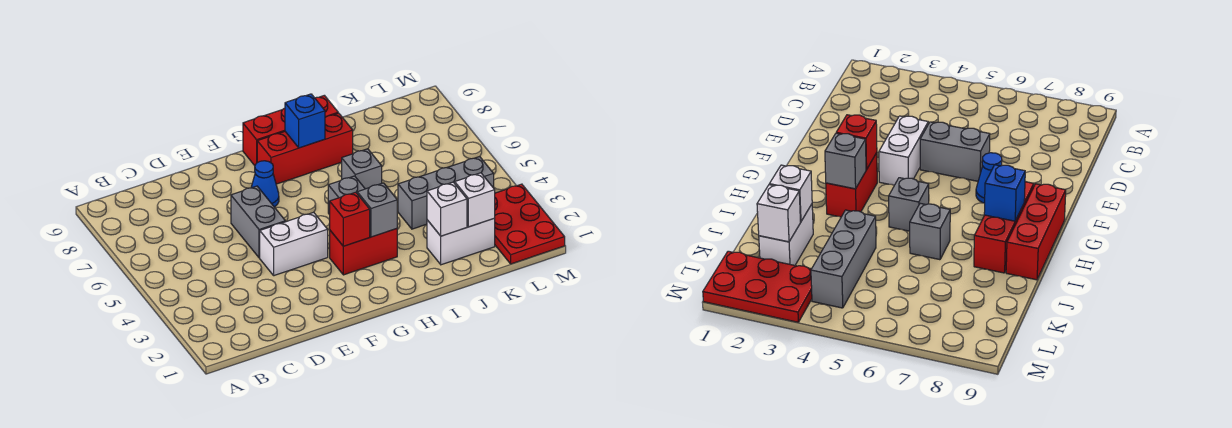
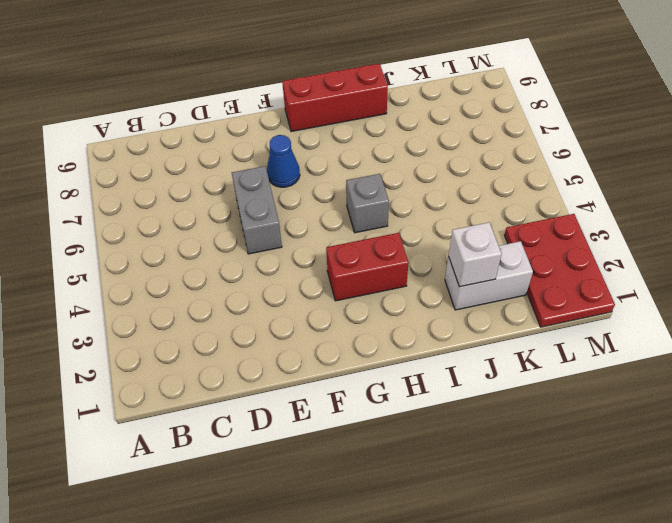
none -> white brick E4:F4 level 1
none -> red brick G8:I8 level 1
none -> grey brick I6 level 1

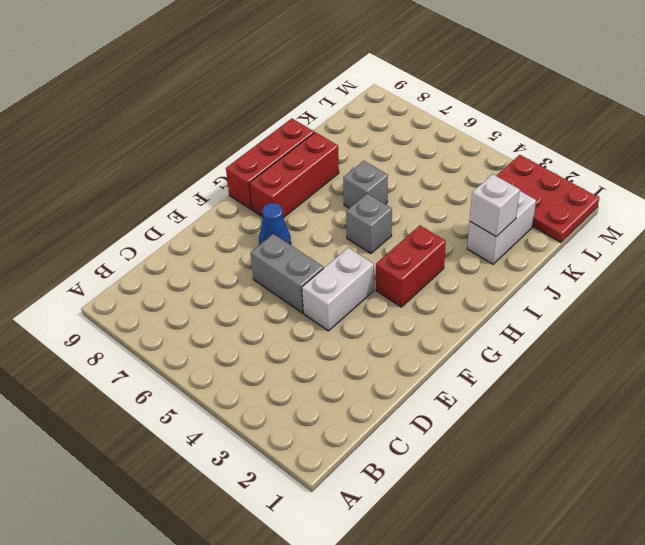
none -> grey brick J4:L4 level 1
none -> red brick G3 level 2
none -> grey brick H3 level 2

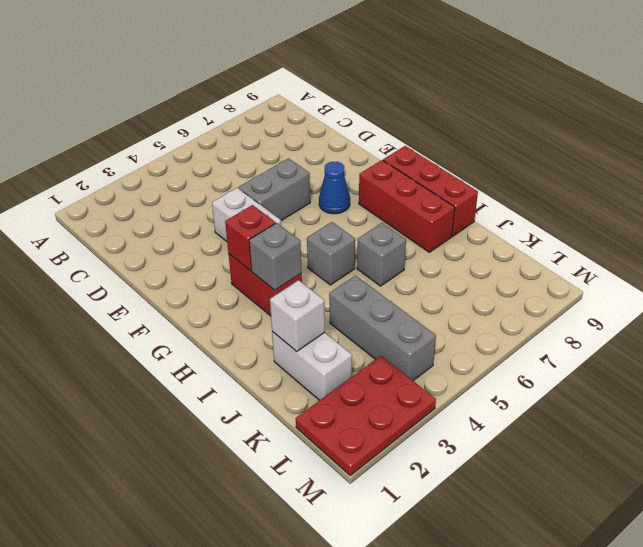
none -> blue brick H8 level 2
none -> white brick K2 level 2

